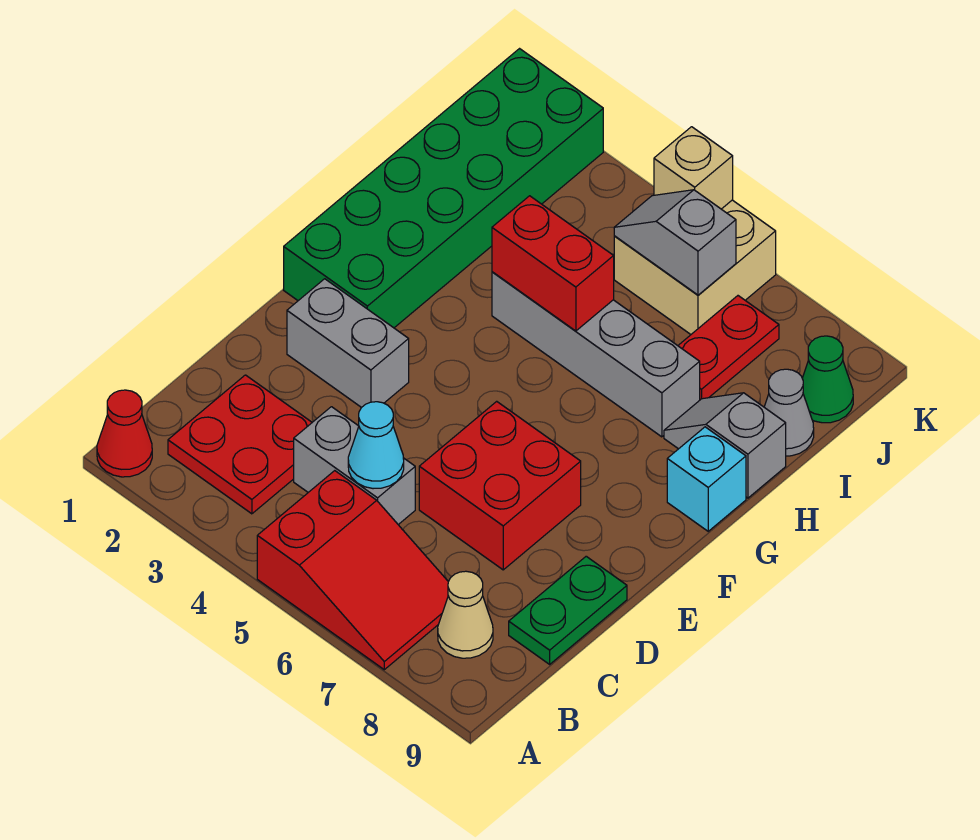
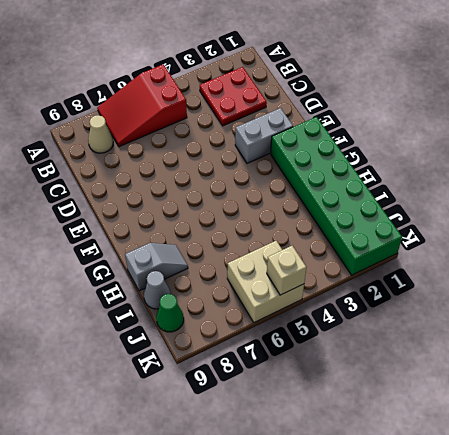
none -> red cone A1 level 1
none -> grey brick C4:C5 level 1
none -> green plate C9:D9 level 1

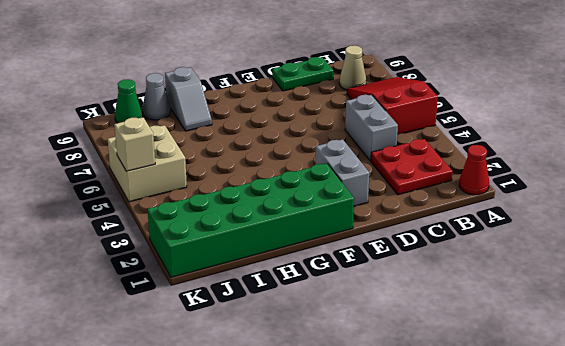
none -> red brick D6:E7 level 1
none -> cyan brick G9 level 1
none -> grey brick H4:H7 level 1

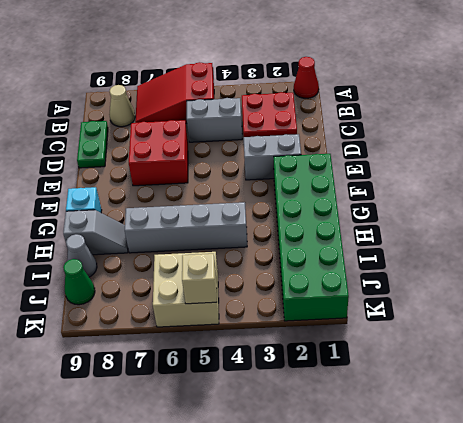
none -> red plate I7:J7 level 1
none -> cyan cone C5 level 2
none -> red brick H4:H5 level 2

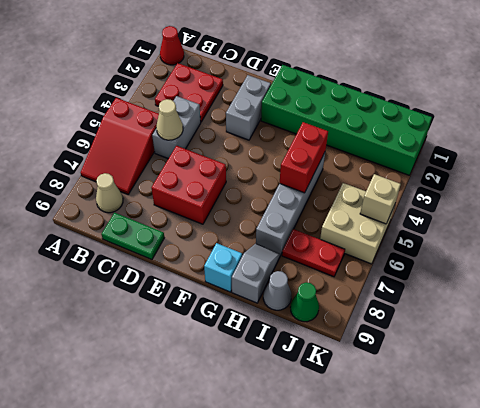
tan cone C5 level 2 -> cyan cone C5 level 2
none -> grey slope J5:J6 level 2 top 6

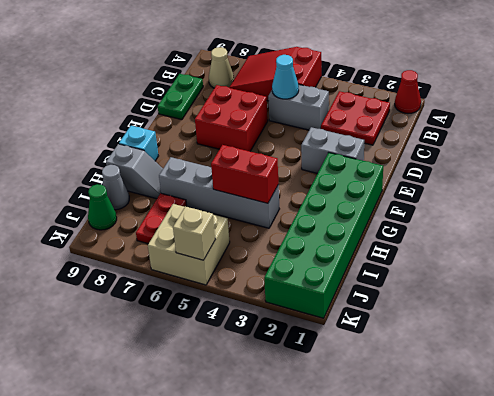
none -> grey slope J5:J6 level 2 top 6

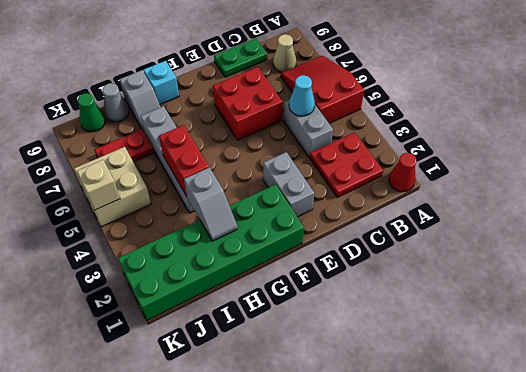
grey slope H2:H3 level 2 top 3 -> grey slope J5:J6 level 2 top 6

